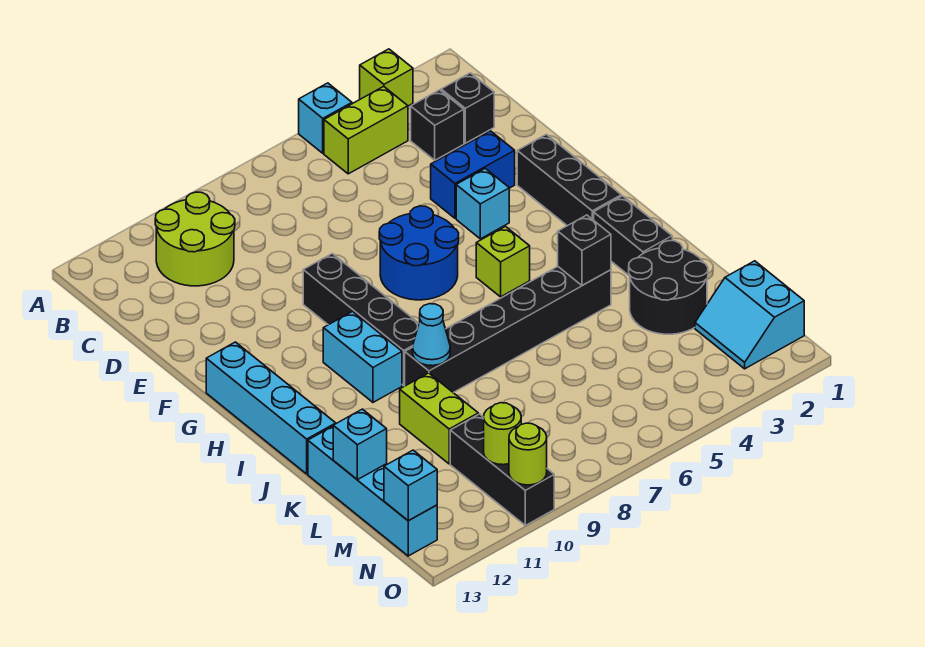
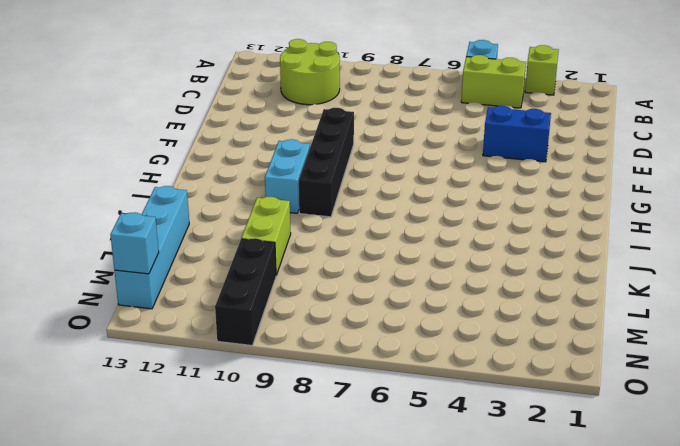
none -> black brick C2 level 1
none -> black brick C3 level 1
none -> black brick F2:H2 level 1

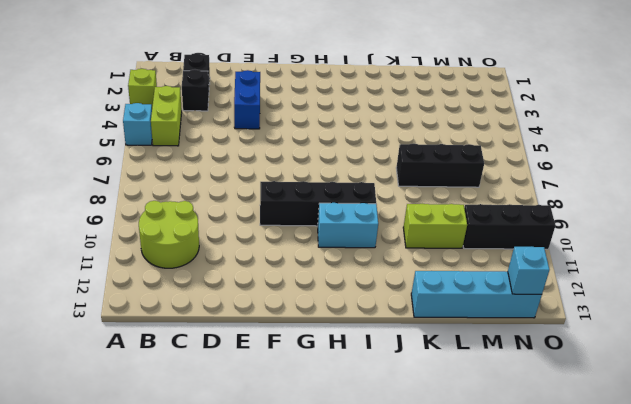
black brick K7:M7 level 1 -> black brick F2:H2 level 1
none -> cyan brick F4 level 1
none -> blue round brick F6:G7 level 1
none -> cyan brick G13:J13 level 1

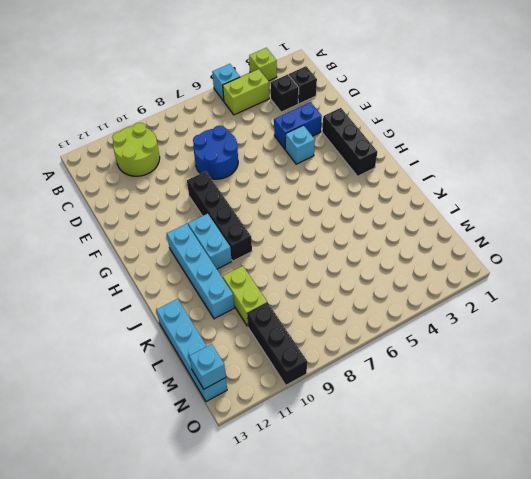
blue round brick D7:E8 level 1 -> blue round brick F6:G7 level 1
cyan brick H11:K11 level 1 -> cyan brick G13:J13 level 1
none -> lime brick H5 level 1
none -> black brick I2:J2 level 1
none -> black brick J4:J9 level 1

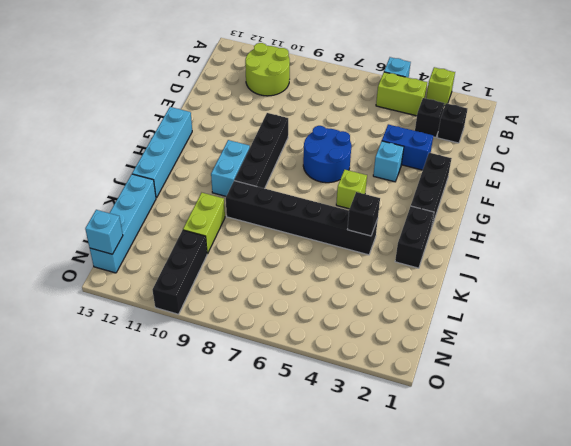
none -> black round brick K2:L3 level 1
none -> cyan slope M1:N2 level 1 top 1
none -> cyan cone J9 level 2

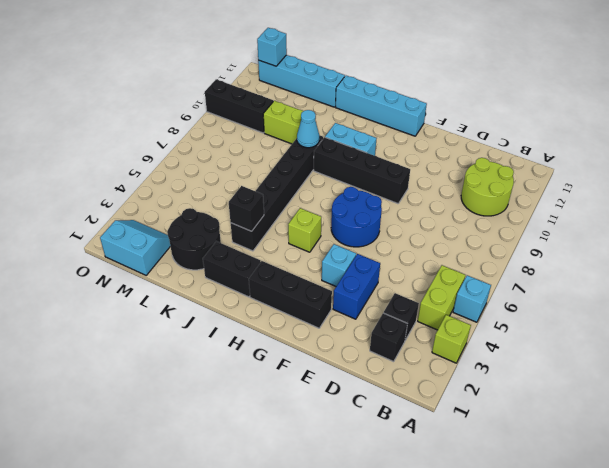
none -> cyan brick L13 level 2
none -> lime round brick N10 level 2
none -> lime round brick O10 level 2

